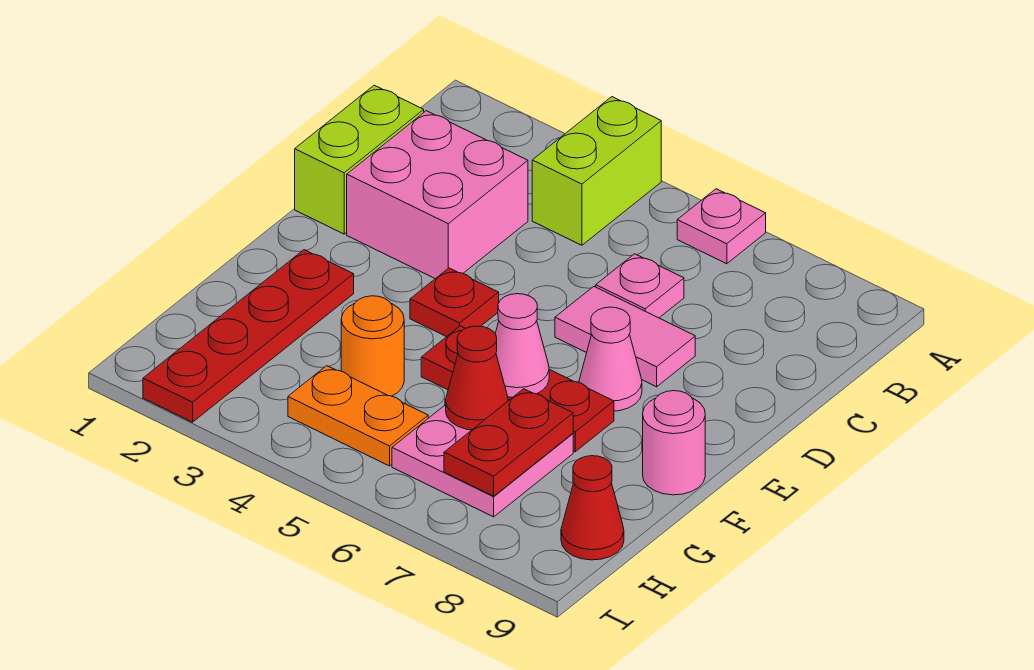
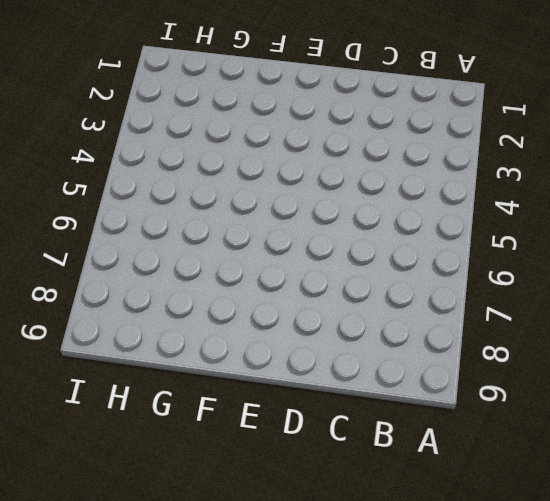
none -> lime brick A4:B4 level 1
none -> pink plate A6 level 1
none -> lime brick C1:D1 level 1

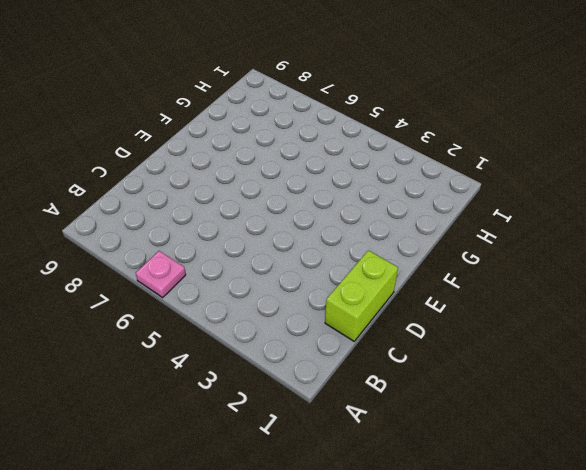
none -> lime brick A4:B4 level 1
none -> pink brick C2:D3 level 1
none -> pink plate C6 level 1

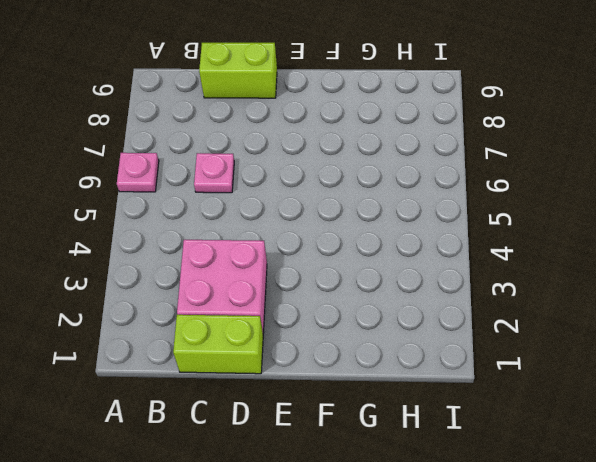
lime brick C9:D9 level 1 -> lime brick A4:B4 level 1
none -> pink tile D6:D7 level 1
none -> red plate E4 level 1
none -> pink cone E7 level 1

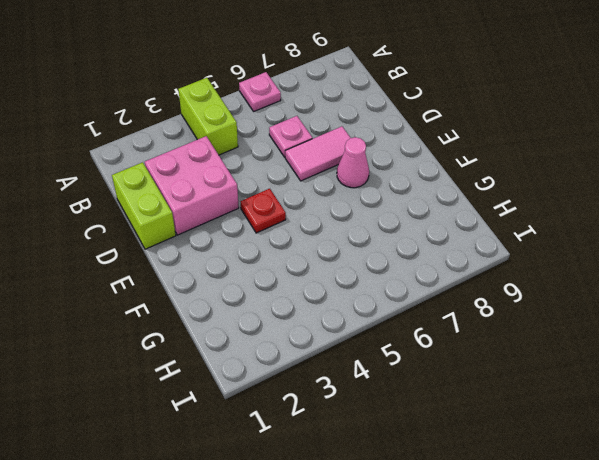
none -> red plate F2:I2 level 1
none -> red plate F5:F7 level 1
none -> pink round brick F9 level 1

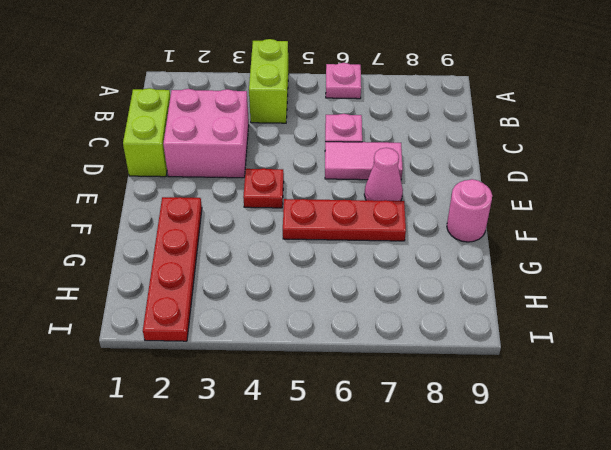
none -> orange round brick G4 level 1
none -> pink plate G6:H7 level 1
none -> orange plate H4:H5 level 1

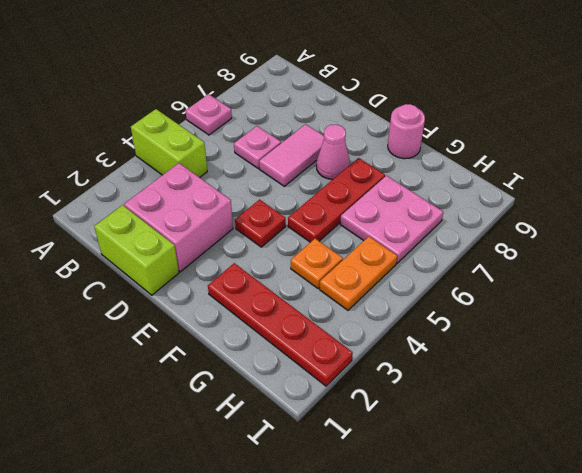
orange plate G4 level 1 -> orange round brick G4 level 1
none -> red cone H9 level 1
none -> pink cone F6 level 2
none -> red cone G6 level 2

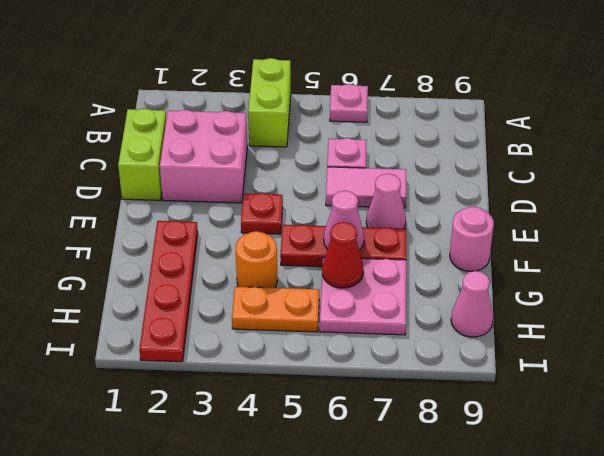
pink cone H9 level 1 -> red cone H9 level 1
none -> red plate G7:H7 level 2

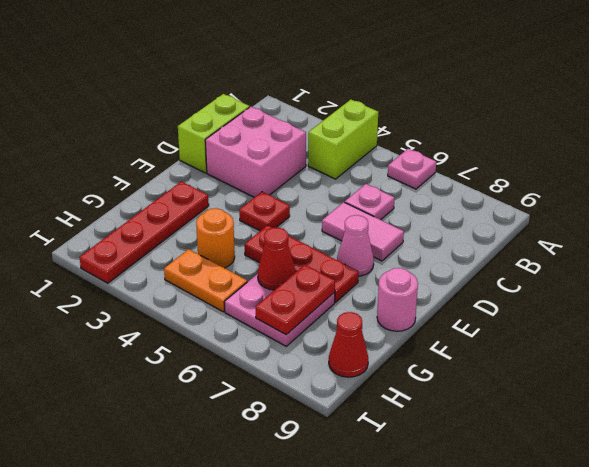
none -> pink cone F6 level 2

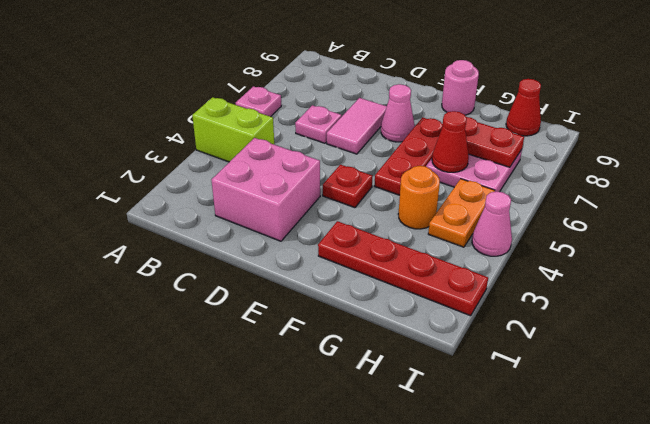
pink cone I4 level 1 -> pink cone F6 level 2
none -> lime brick C1:D1 level 1

